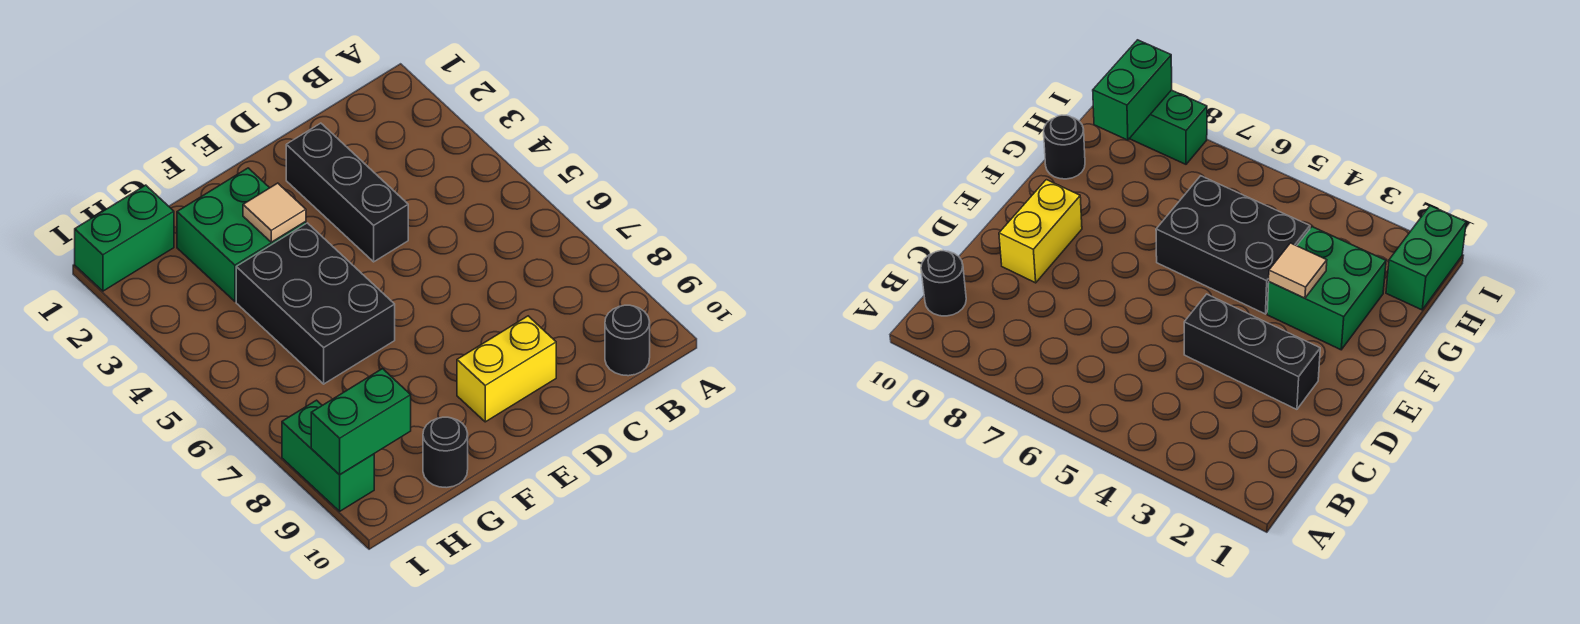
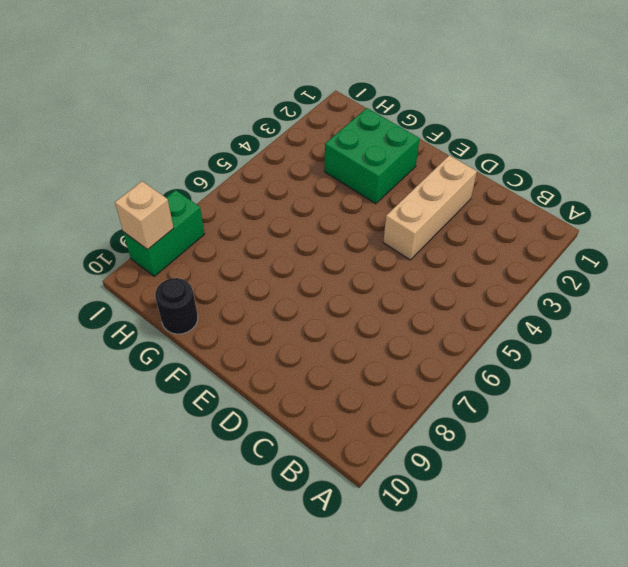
tan brick D2:D4 level 1 -> black brick D2:D4 level 1
tan brick I9 level 2 -> green brick H9:I9 level 2
none -> black round brick B10 level 1
none -> yellow brick D9:E9 level 1

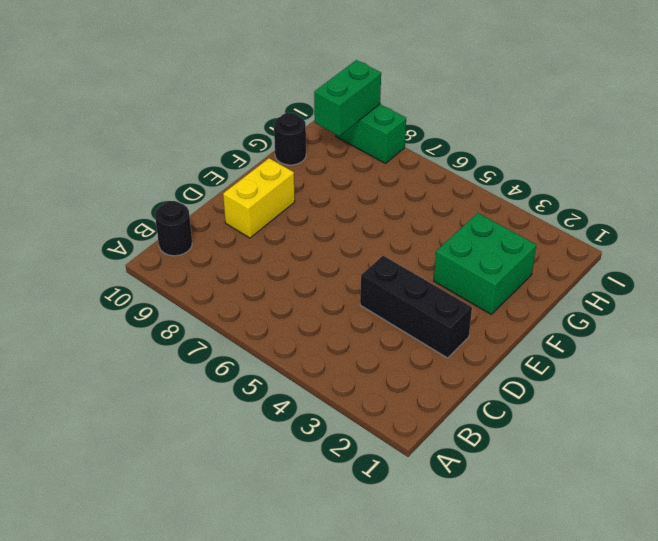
none -> black brick F4:G6 level 1
none -> green brick H1:I1 level 1

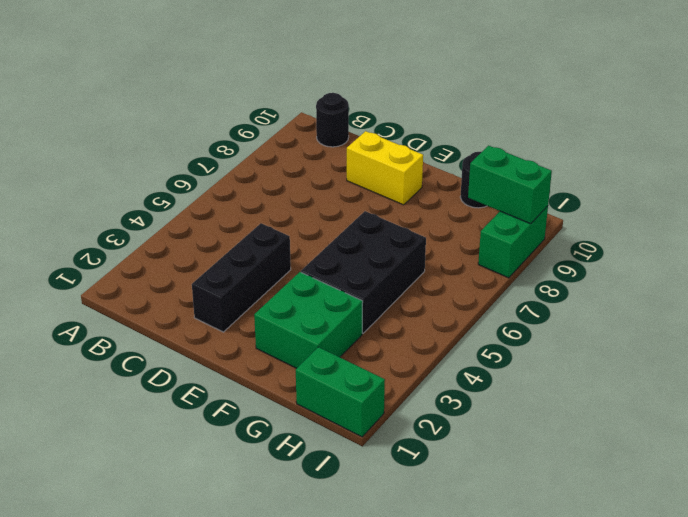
none -> tan tile F3 level 2

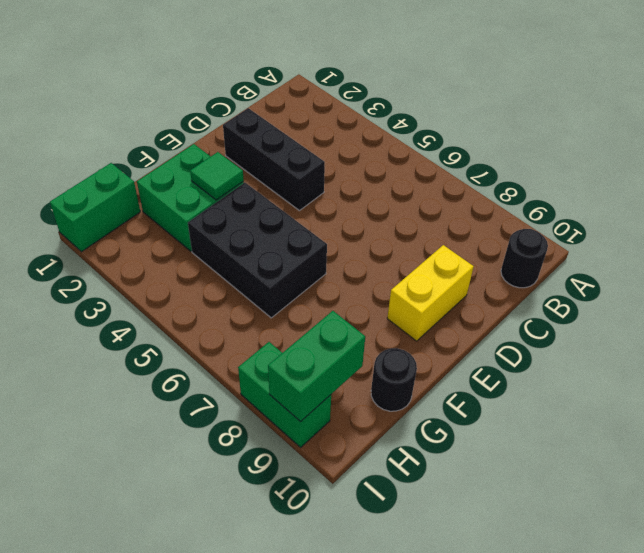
green tile F3 level 2 -> tan tile F3 level 2

